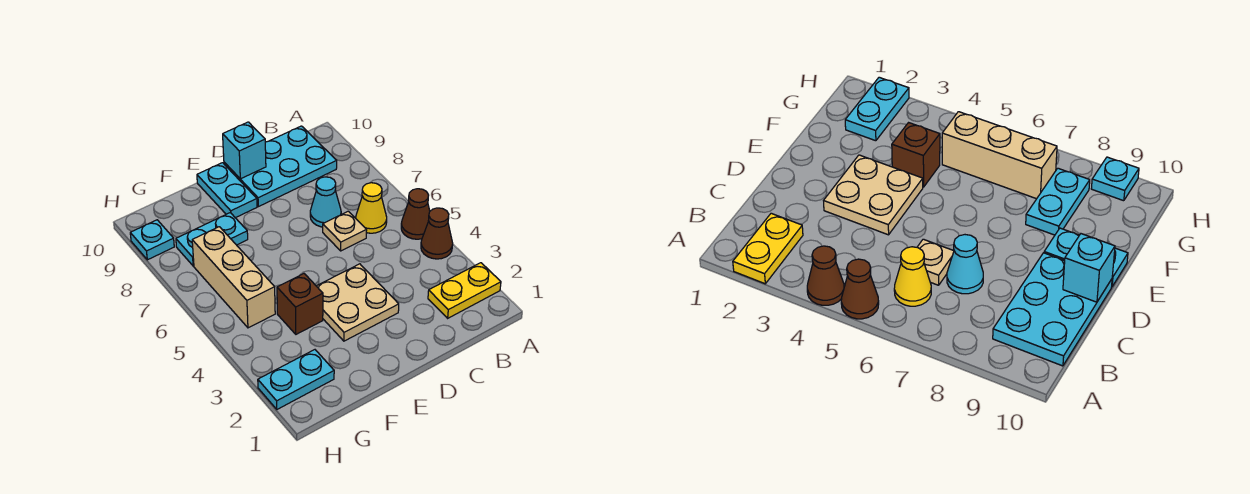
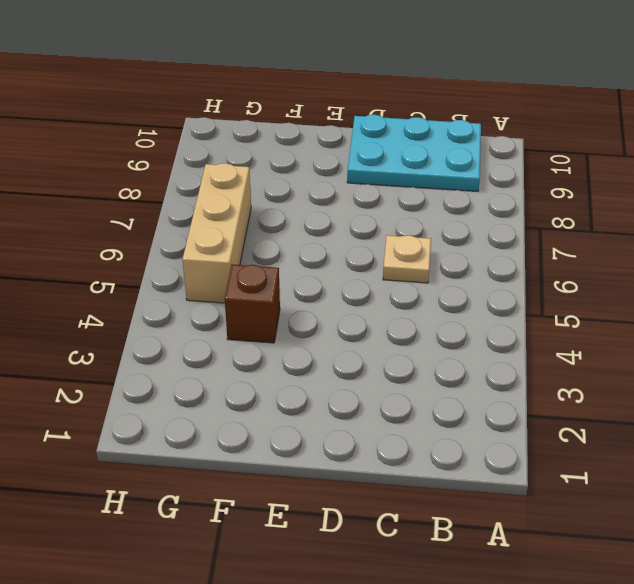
none -> yellow plate A2:B2 level 1
none -> brown cone A4 level 1
none -> brown cone A5 level 1

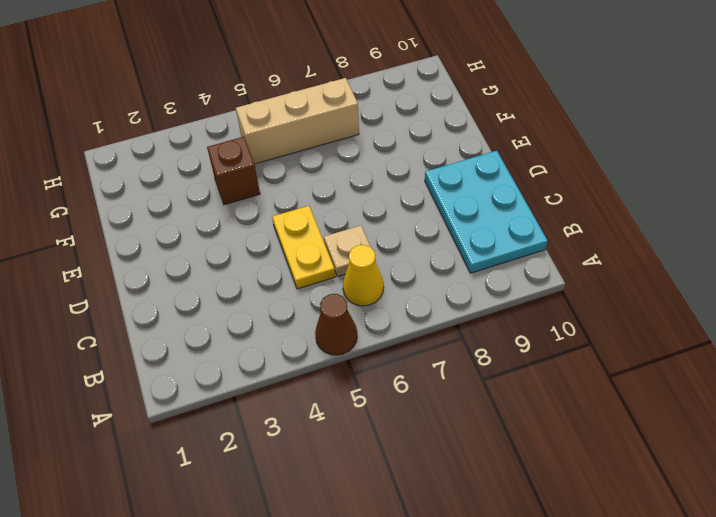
yellow plate C5:D5 level 1 -> yellow plate A2:B2 level 1
none -> brown cone A4 level 1
none -> cyan cone C7 level 1
none -> tan plate D3:E4 level 1

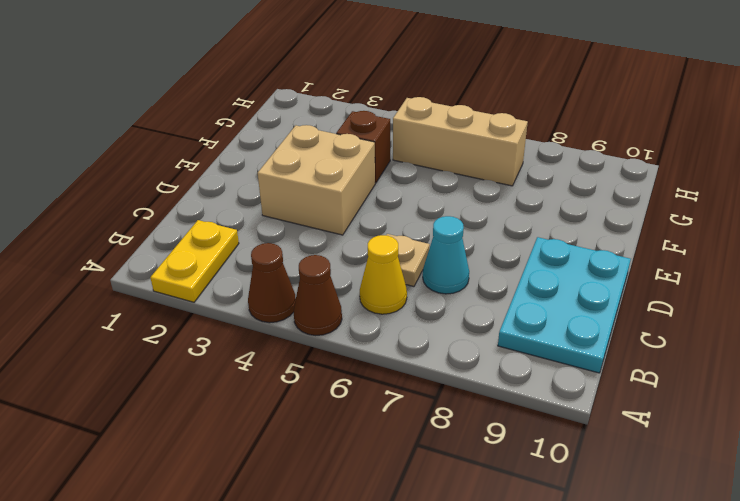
tan brick D3:E4 level 1 -> tan plate D3:E4 level 1
none -> cyan plate E9:E10 level 1
none -> cyan plate F8:G8 level 1
none -> cyan plate G2:H2 level 1

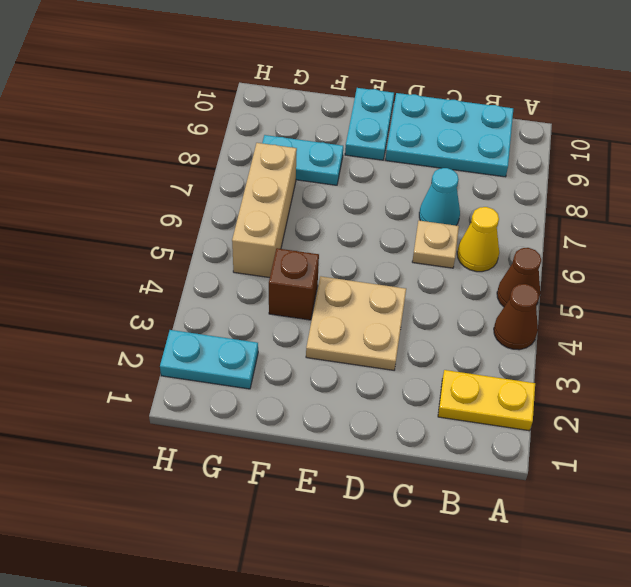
none -> cyan plate H9 level 1
none -> cyan brick D10 level 2

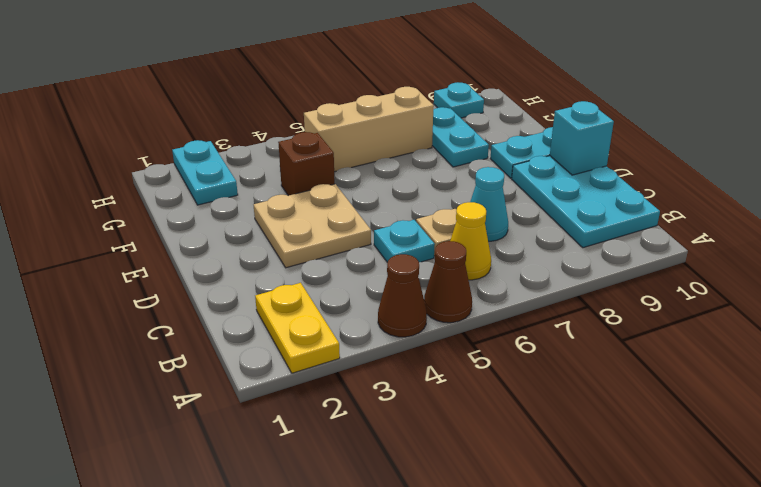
cyan plate C5 level 1 -> none

